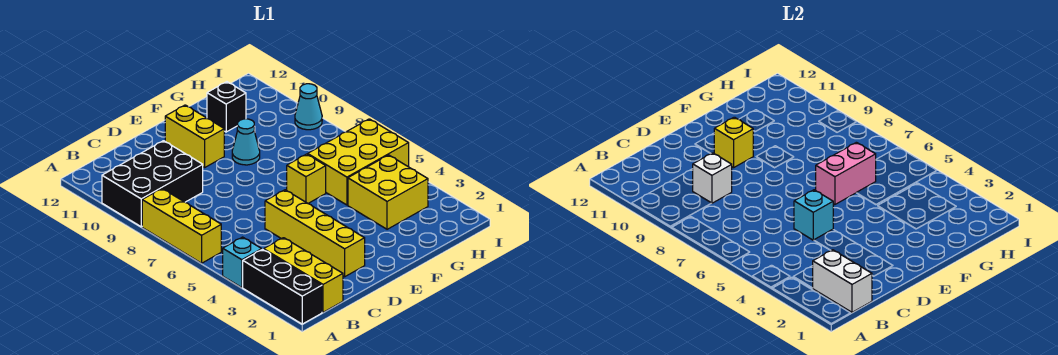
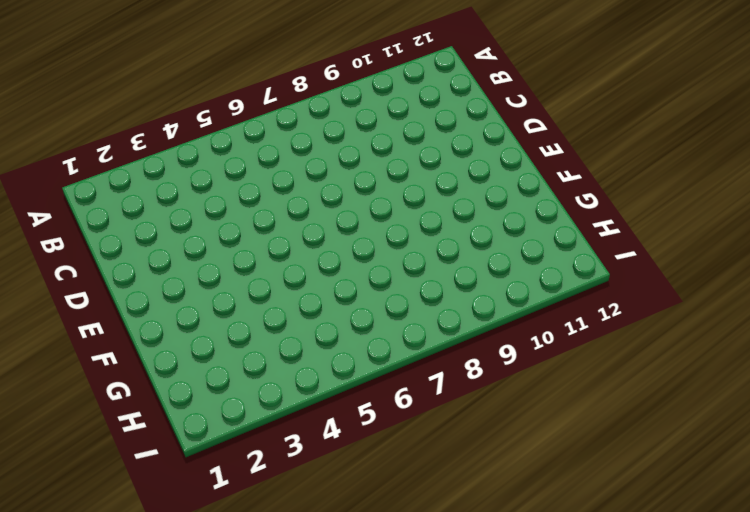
none -> black brick A1:A3 level 1
none -> cyan brick A4 level 1
none -> yellow brick A6:A8 level 1

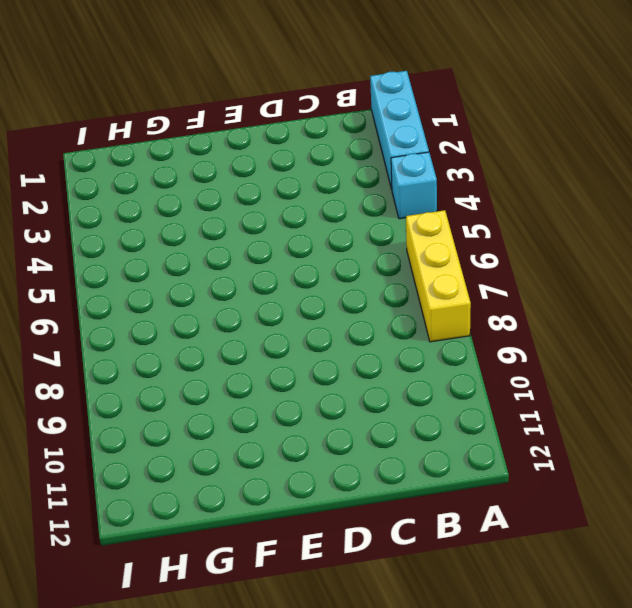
cyan brick A1:A3 level 1 -> black brick A1:A3 level 1
none -> black brick A9:C10 level 1
none -> yellow brick B1:B3 level 1
none -> yellow brick D2:D5 level 1

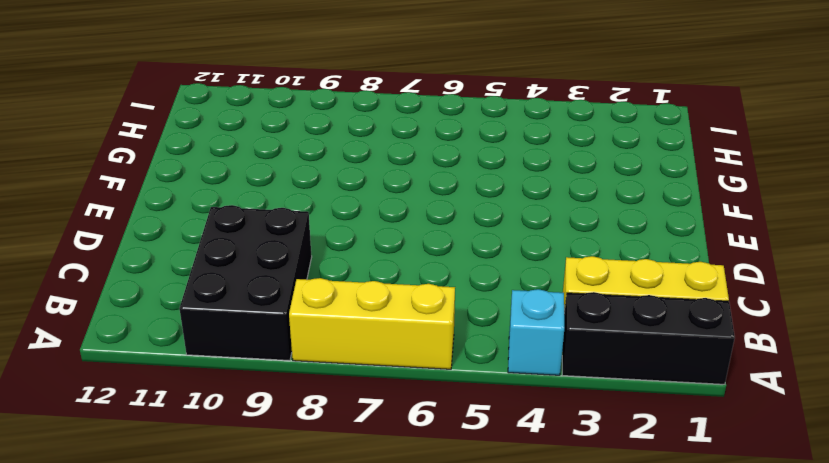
none -> yellow brick D2:D5 level 1
none -> yellow brick E10:E11 level 1
none -> yellow brick F6 level 1

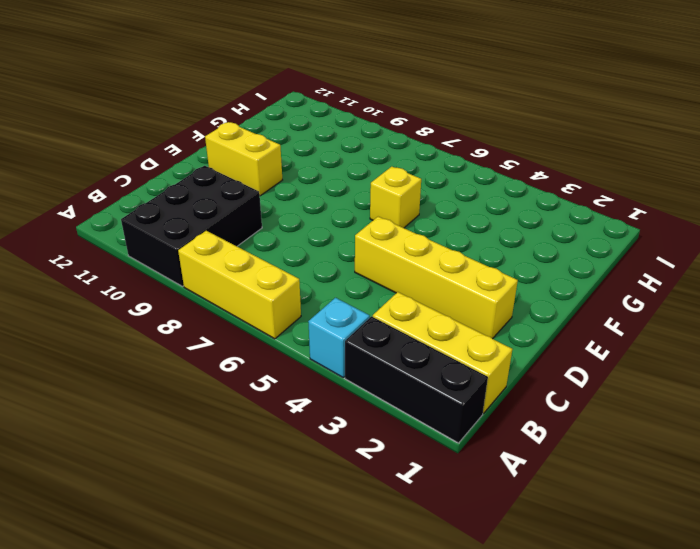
none -> cyan cone F9 level 1
none -> yellow brick G3:H4 level 1
none -> yellow brick G5:I6 level 1

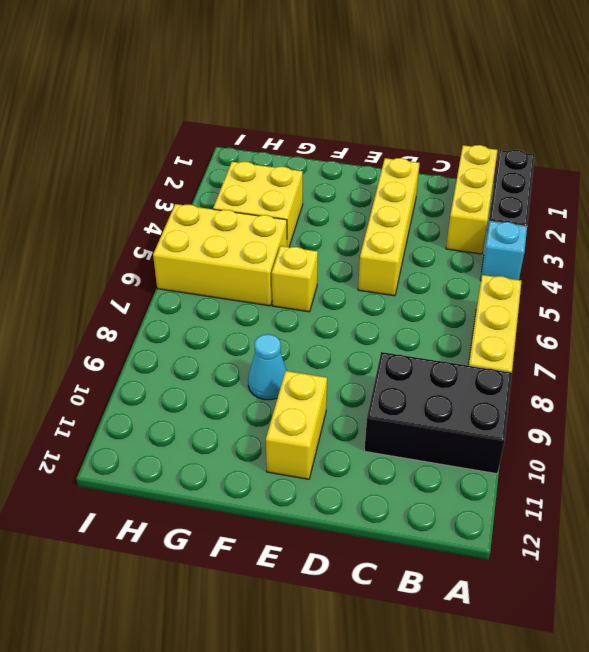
none -> black brick G11 level 1
none -> cyan cone I9 level 1
none -> white brick B1:B2 level 2

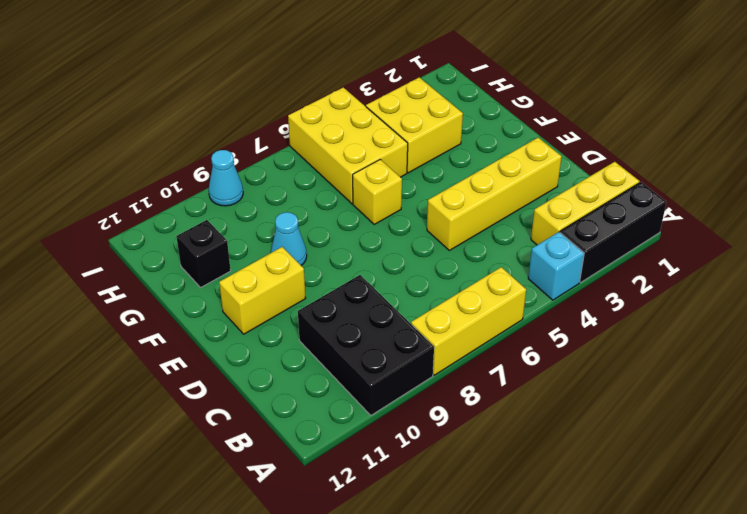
none -> white brick B1:B2 level 2
none -> white brick C9 level 2
none -> cyan brick D5 level 2

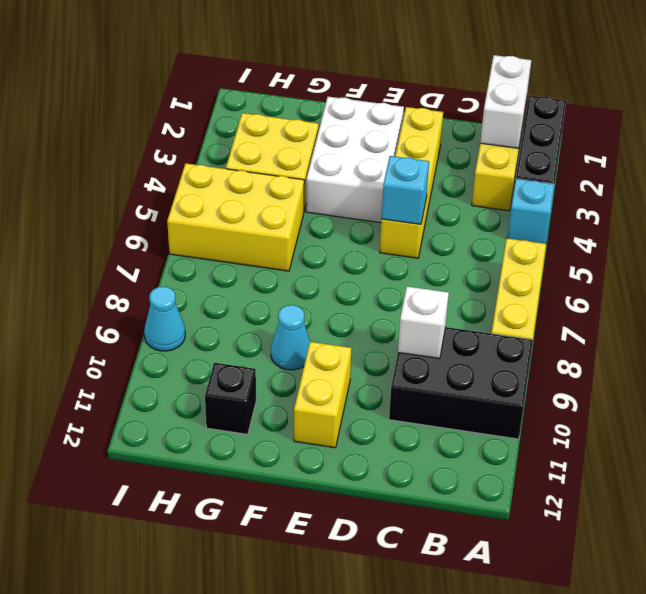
white brick E2:F4 level 1 -> none
none -> yellow brick F6 level 1
none -> yellow brick E10 level 2
none -> pink brick F6:G6 level 2

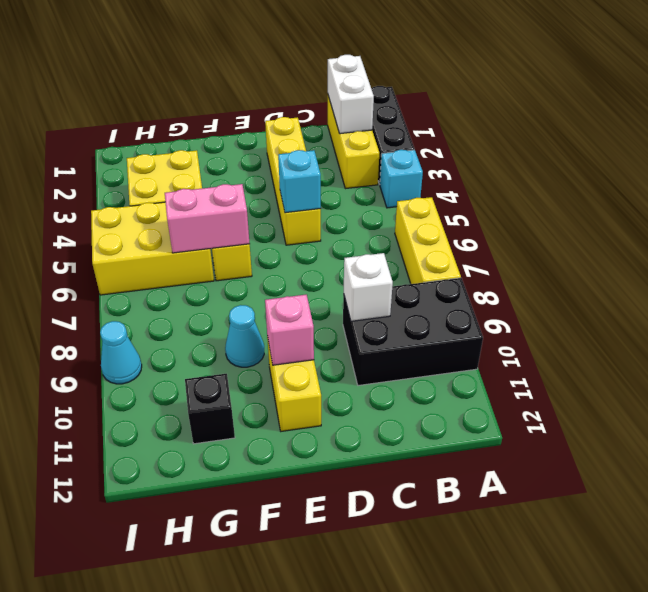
pink brick E10 level 2 -> yellow brick E10 level 2

